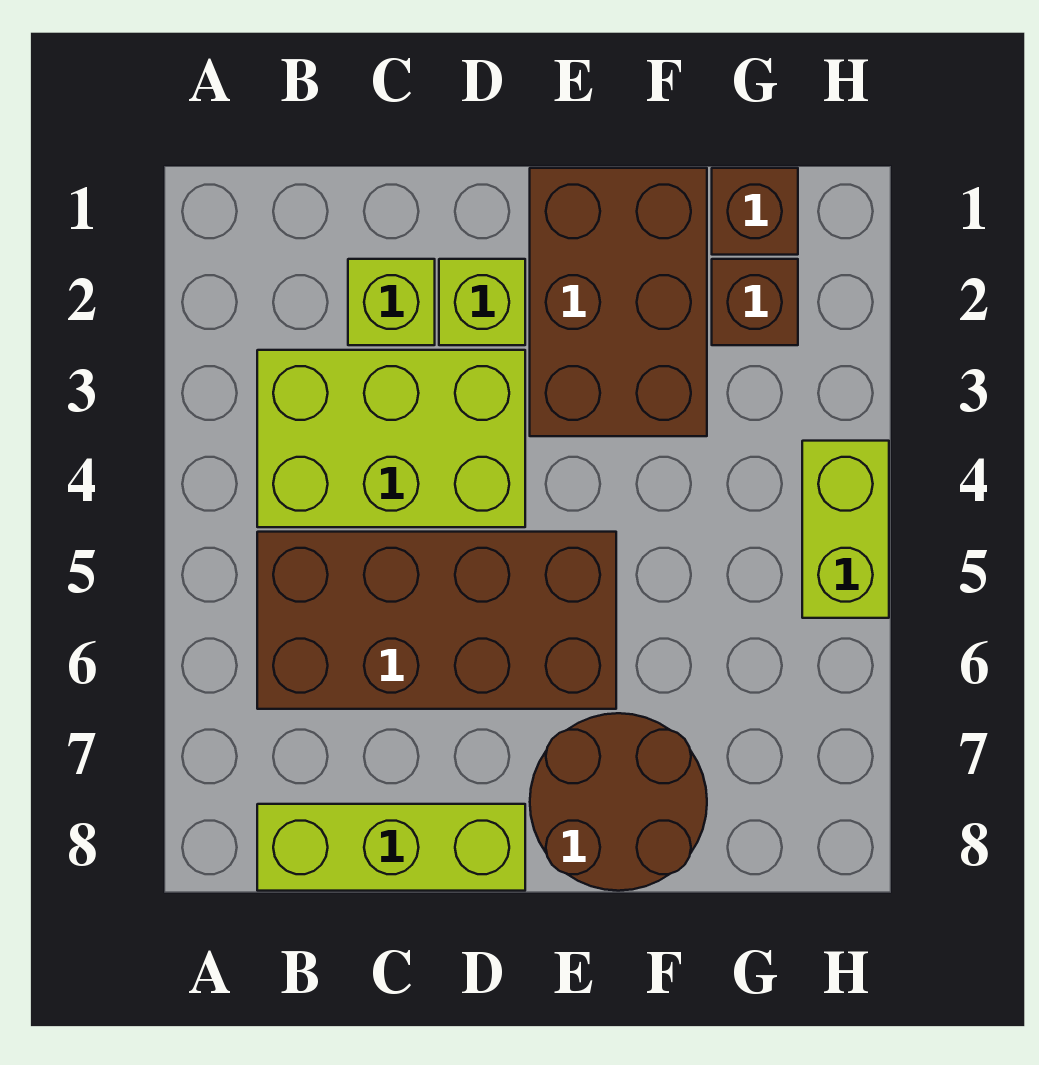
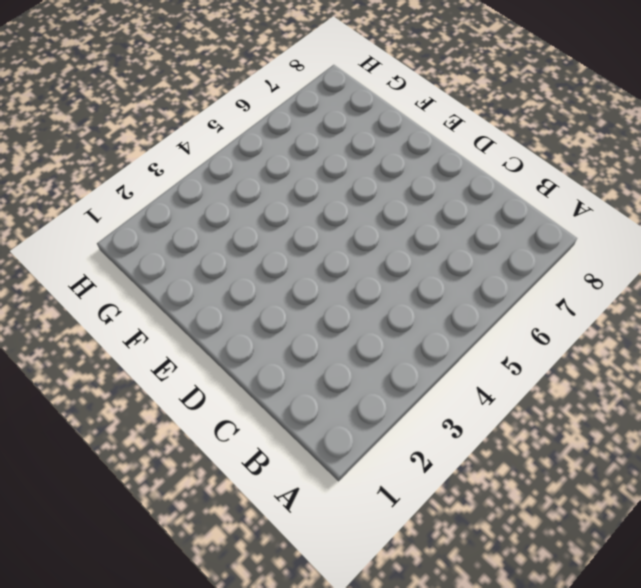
none -> lime brick B3:D4 level 1
none -> brown brick B5:E6 level 1

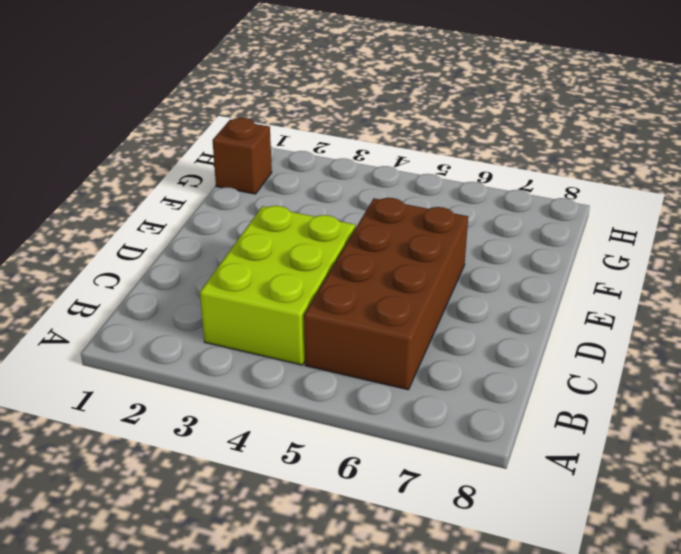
none -> lime brick B8:D8 level 1
none -> lime brick C2 level 1

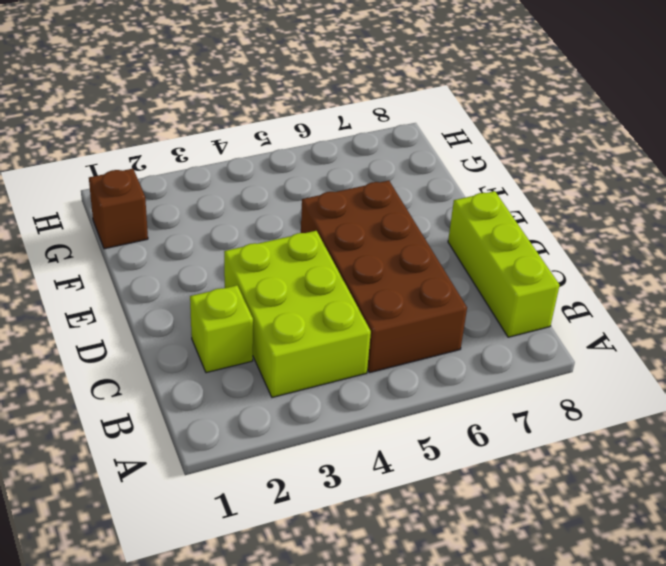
none -> lime brick D2 level 1
none -> brown brick E1:F3 level 1

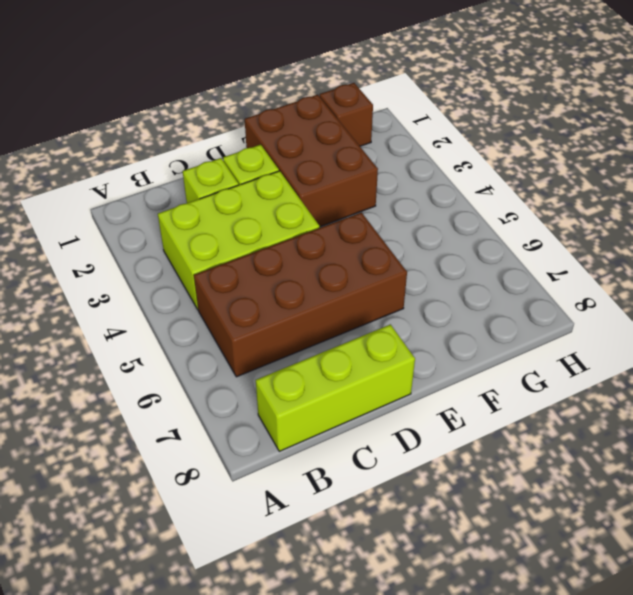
none -> brown round brick E7:F8 level 1
none -> brown brick G2 level 1

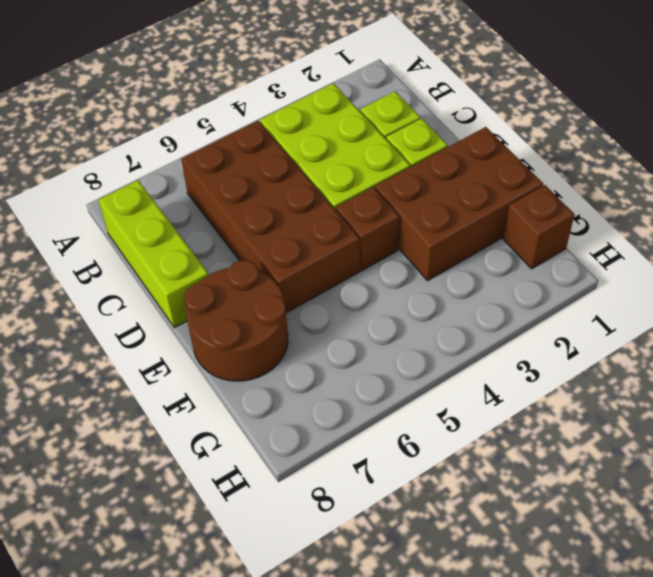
brown brick E4 level 1 -> brown brick G2 level 1
none -> lime brick H4:H5 level 1

